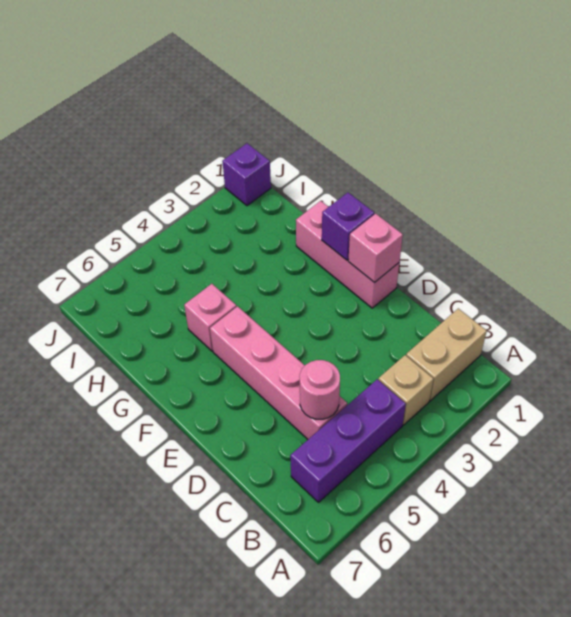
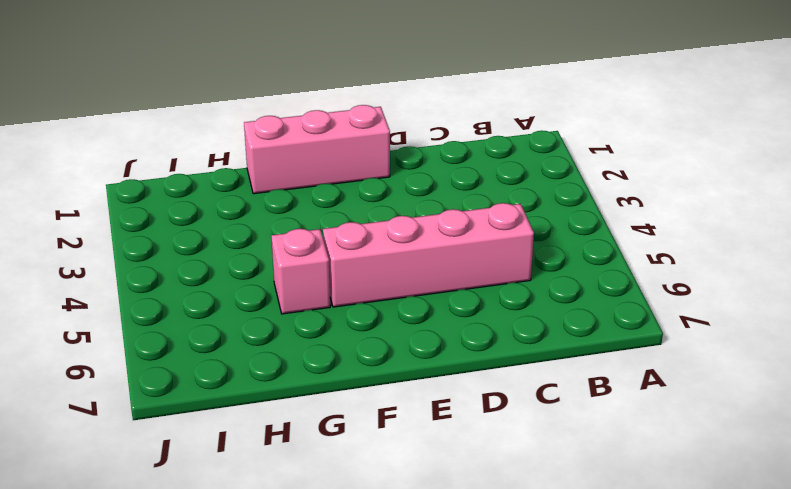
none -> tan brick B1:B2 level 1
none -> tan brick B3 level 1

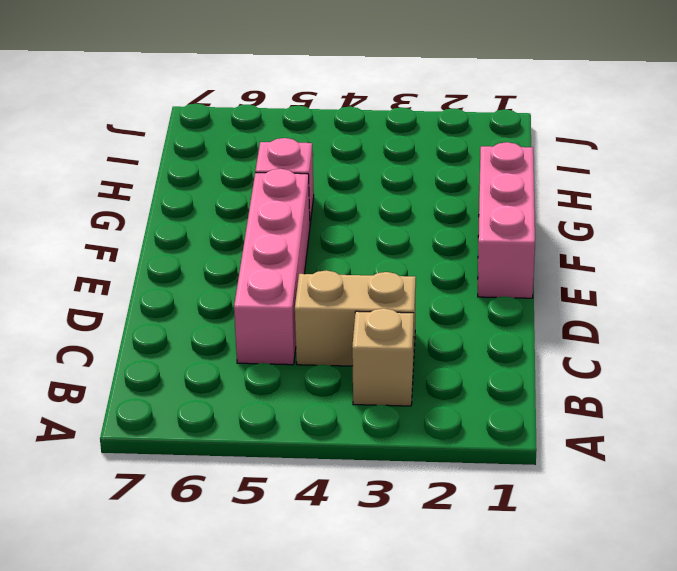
tan brick C3:C4 level 1 -> tan brick B1:B2 level 1
none -> purple brick B4:B6 level 1
none -> purple brick J1 level 1

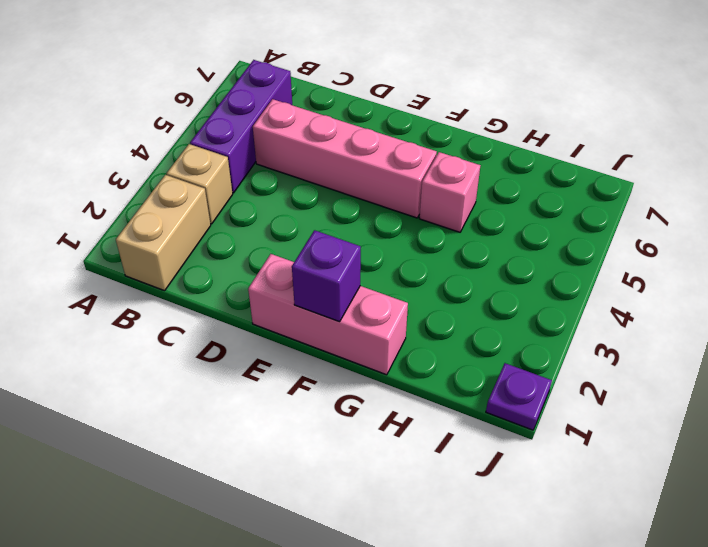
purple plate J1 level 1 -> purple brick J1 level 1
none -> pink round brick C5 level 2
none -> pink brick E1 level 2

